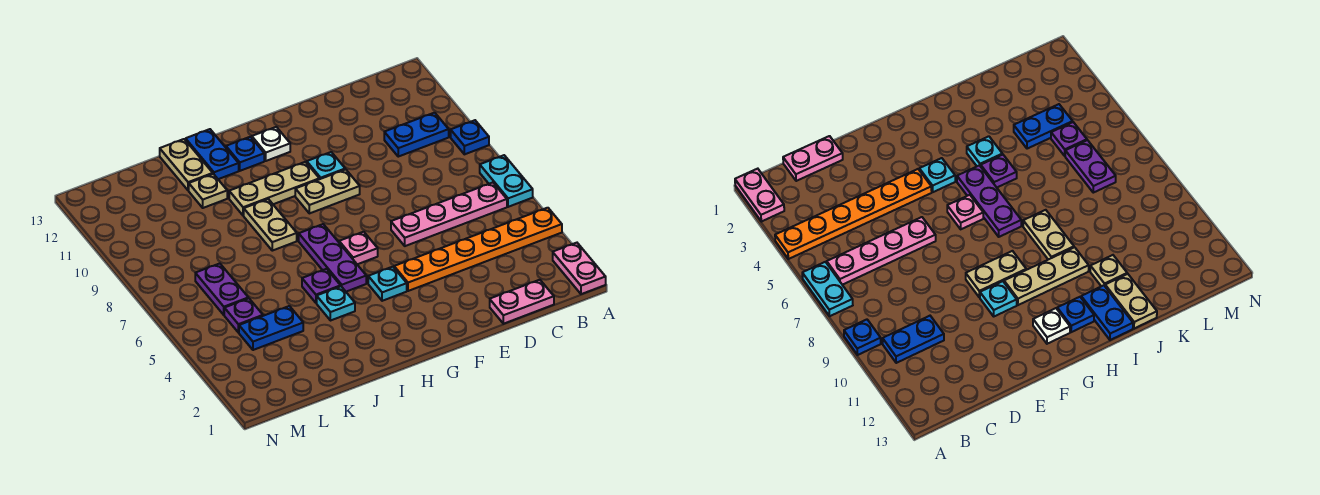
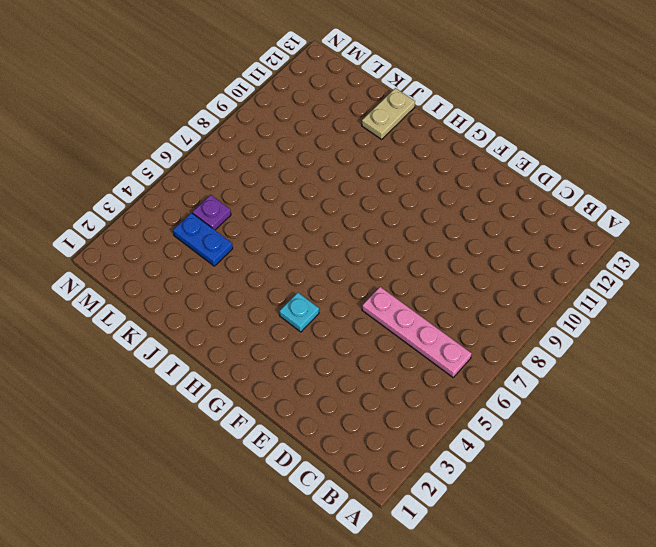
none -> pink plate A1:A2 level 1
none -> orange plate A4:F4 level 1
none -> cyan plate A6:A7 level 1

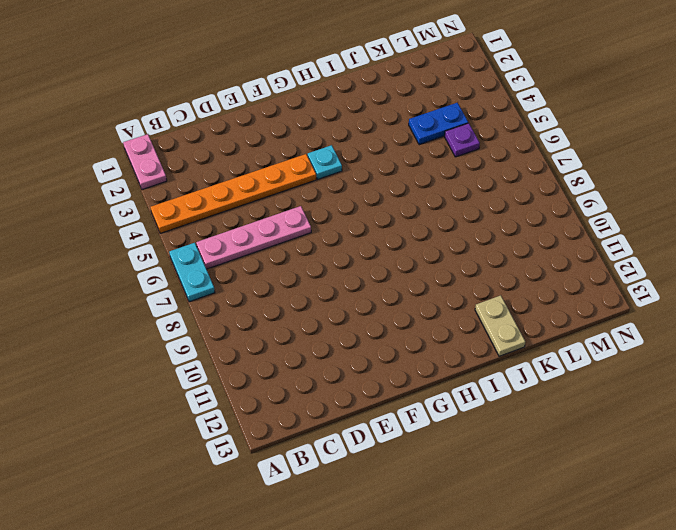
none -> blue plate A9 level 1
none -> blue plate B10:C10 level 1
none -> pink plate C1:D1 level 1

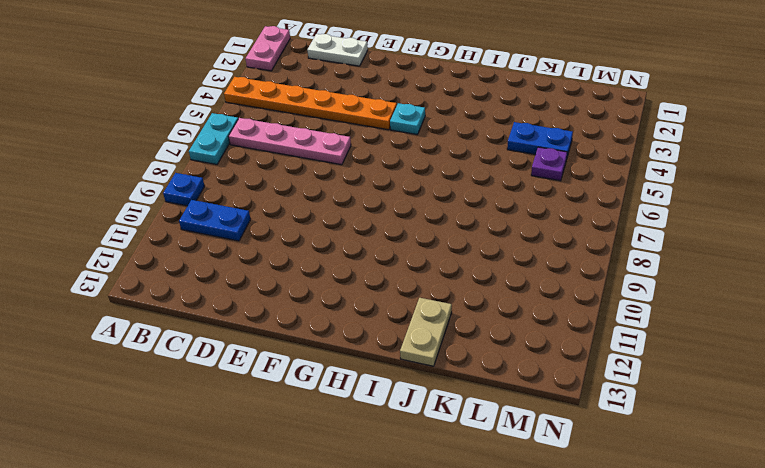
white plate C1:D1 level 1 -> pink plate C1:D1 level 1
none -> tan plate F9:G9 level 1
none -> cyan plate F10 level 1
none -> pink plate G6 level 1

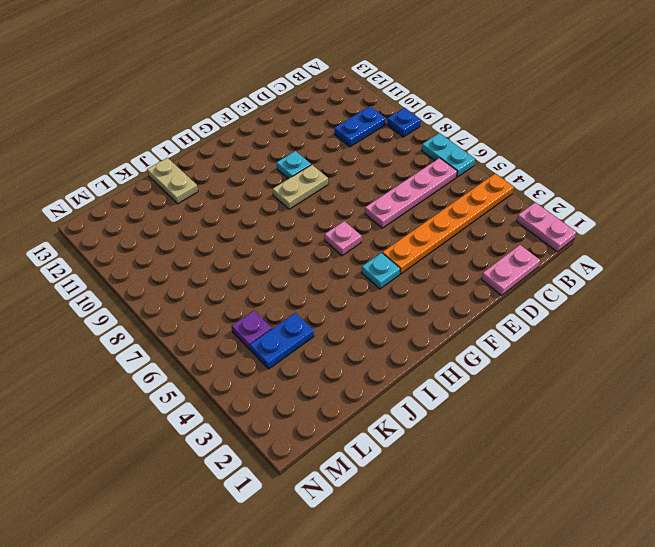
none -> tan plate G10:I10 level 1
none -> white plate G12 level 1
none -> purple plate H5:H7 level 1

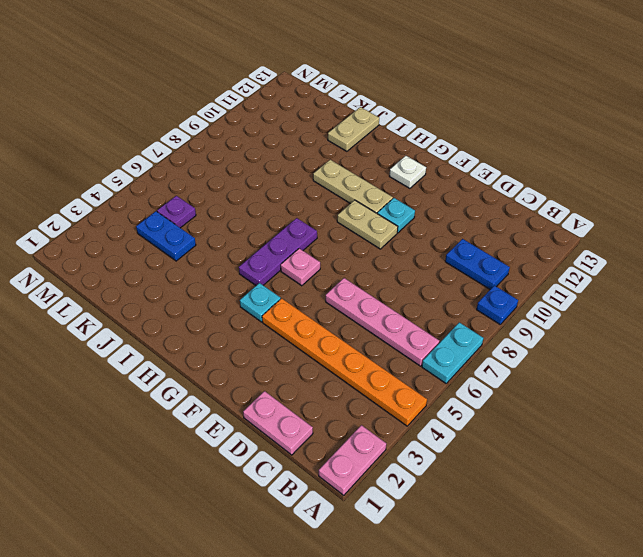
none -> blue plate H12 level 1
none -> cyan plate I4 level 1
none -> purple plate I5 level 1

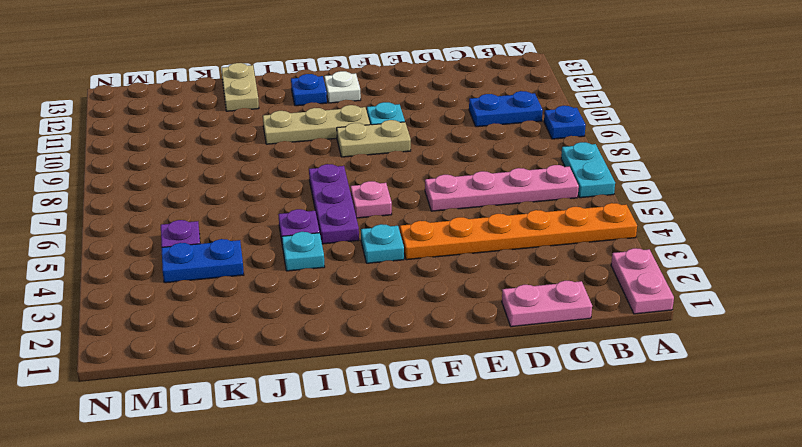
none -> tan plate I8:I9 level 1
none -> blue plate I12:I13 level 1
none -> tan plate J11 level 1

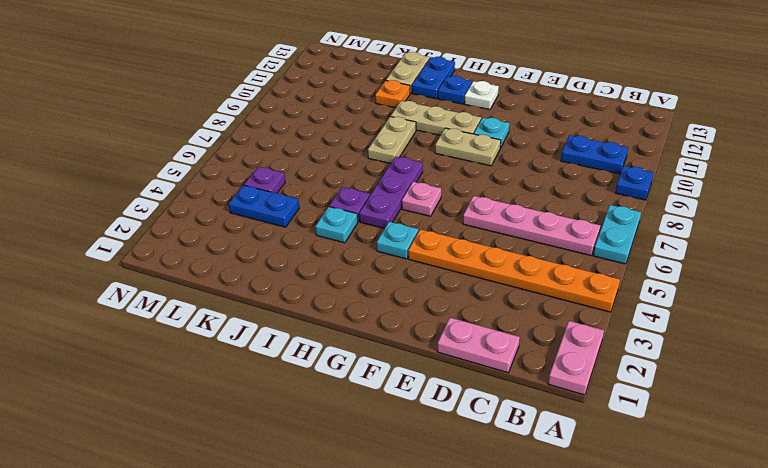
orange plate J11 level 1 -> tan plate J11 level 1
none -> purple plate L6:L7 level 1

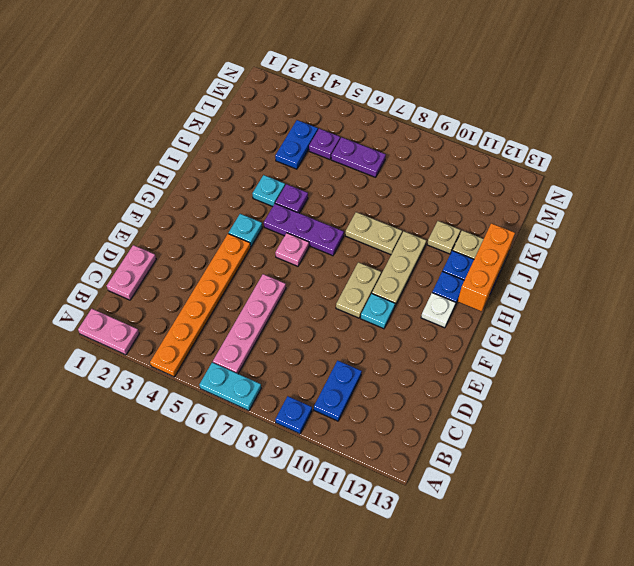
orange brick H13:J13 level 2 -> none

